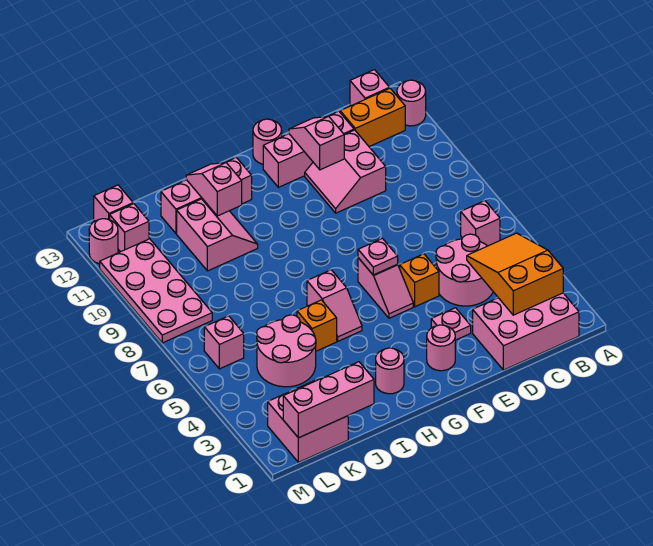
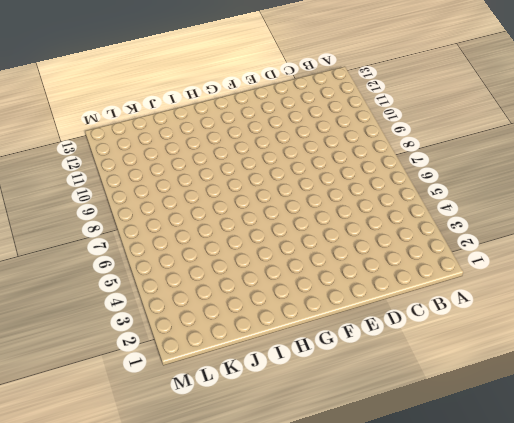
none -> pink round brick A12 level 1
none -> pink brick B1:D2 level 1
none -> pink brick B6 level 1
none -> orange brick B12:C12 level 1

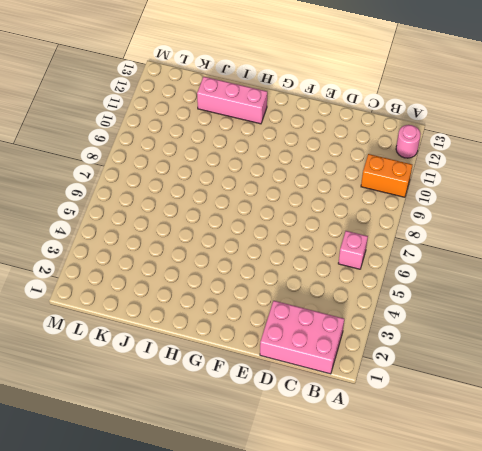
orange brick A10:B10 level 1 -> orange brick B12:C12 level 1
none -> pink brick B13 level 1
none -> pink round brick C4:D5 level 1
none -> pink slope D10:E11 level 1 top D
none -> pink brick D12:F12 level 1

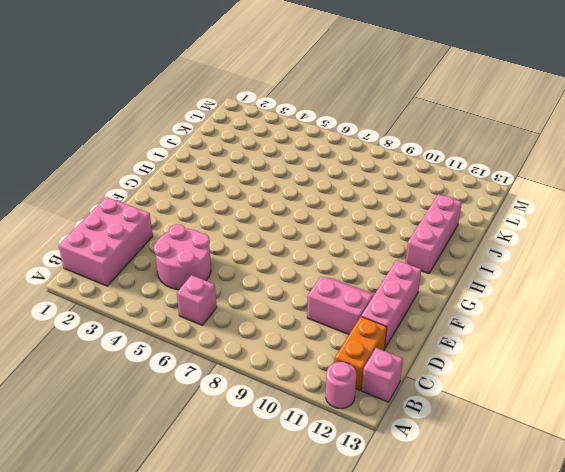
none -> pink plate E3 level 1
none -> orange brick E5 level 1
none -> pink round brick F2 level 1
none -> pink slope F5:F6 level 1 top 6

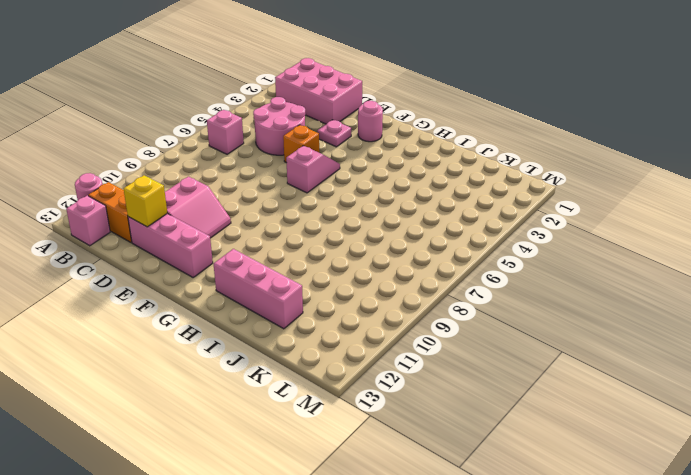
yellow brick D12 level 2 -> none
none -> pink round brick F13 level 1
none -> pink round brick H2 level 1
none -> pink slope H5:H6 level 1 top 6
none -> orange brick I5 level 1

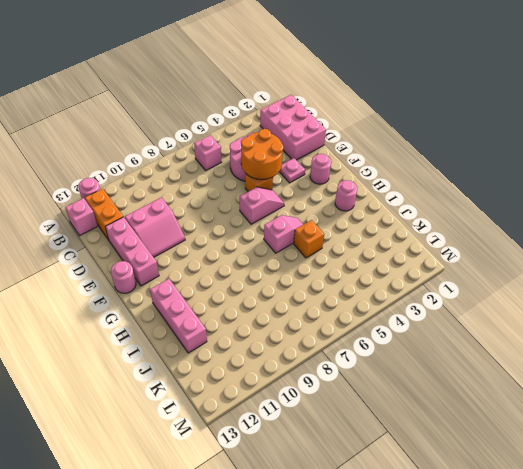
orange round brick D4:E5 level 2 -> none
none -> pink slope I10:J11 level 1 top J
none -> pink round brick J4:K5 level 1
none -> pink brick K1:L2 level 1
none -> pink brick L6 level 1

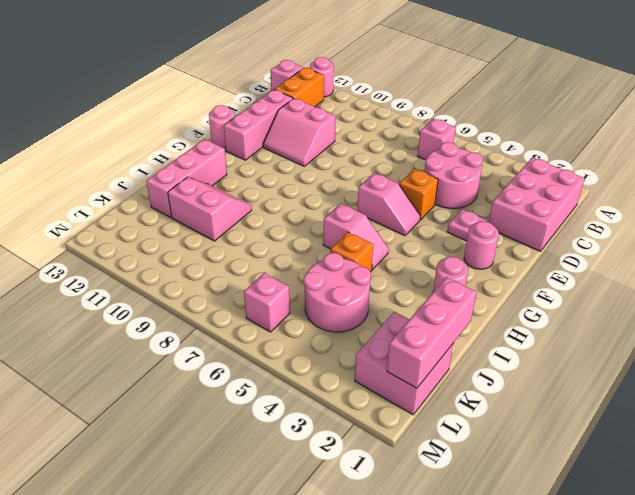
none -> pink plate L8:M11 level 1
none -> pink brick L12 level 1
none -> pink brick L13 level 1
none -> pink round brick M12 level 1

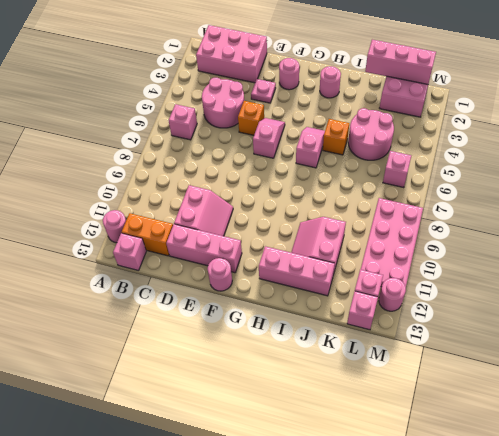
none -> orange slope B2:C4 level 2 top 2
none -> pink slope E11:E12 level 2 top 11
none -> pink plate F6 level 2
none -> pink slope I11:I12 level 2 top 11

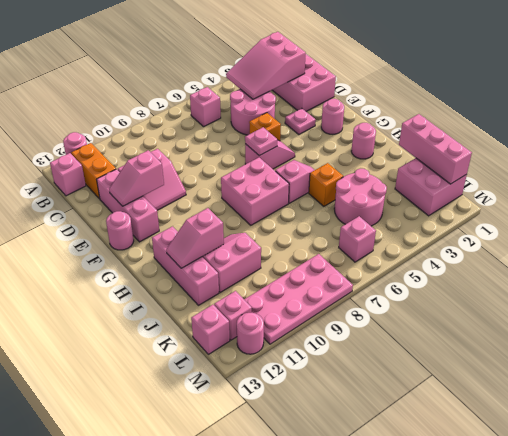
pink slope B2:C4 level 2 top 2 -> orange slope B2:C4 level 2 top 2
pink brick G7:H8 level 1 -> none

